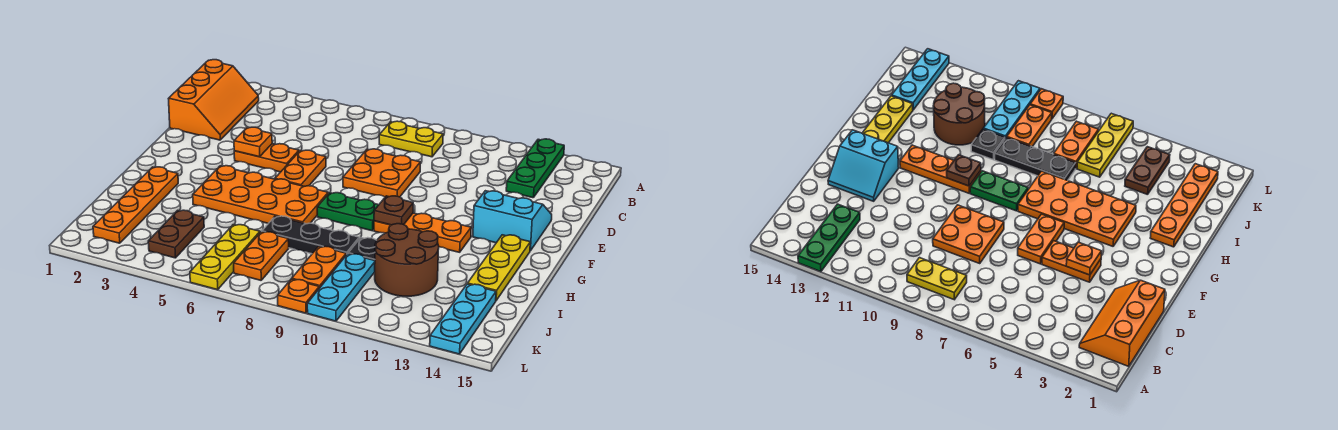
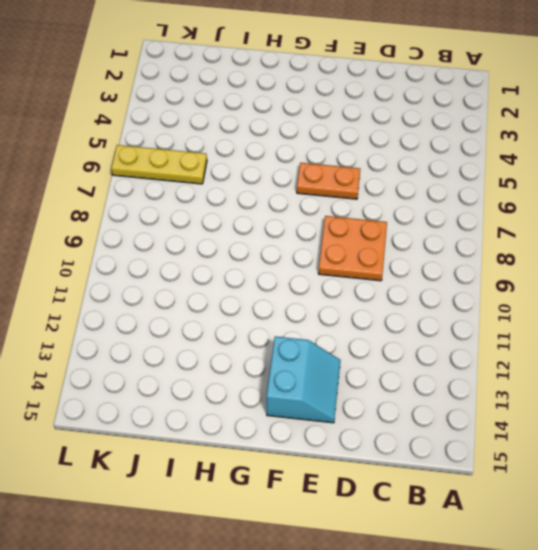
none -> green plate A13:C13 level 1
none -> orange slope B1:D2 level 1 top 1
none -> yellow plate B8:B9 level 1

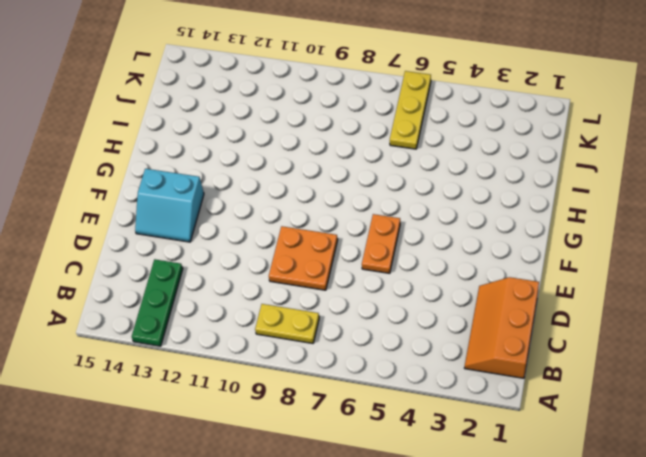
none -> orange plate E4:E5 level 1
none -> orange plate G4:H7 level 1
none -> green plate G8:G9 level 1

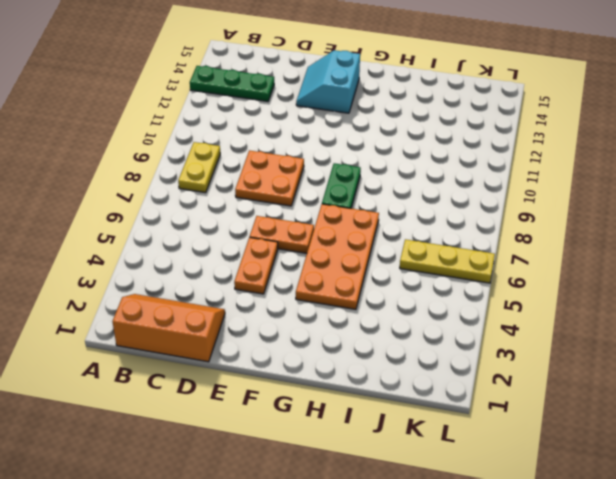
none -> orange plate G10:G12 level 1
none -> yellow plate G14:I14 level 1
none -> orange plate H2:K2 level 1

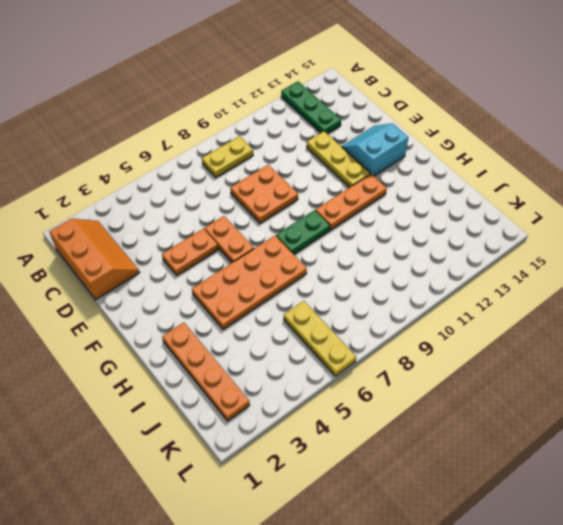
yellow plate D12:F12 level 1 -> yellow plate G14:I14 level 1
none -> black plate I7:I9 level 1
none -> black plate I10 level 1
none -> brown round brick I11:J12 level 1

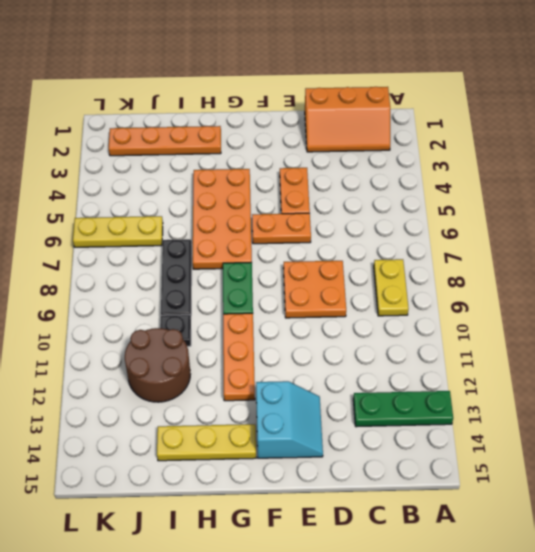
none -> brown plate J4:K4 level 1
none -> orange plate J7:K7 level 1
none -> orange plate J9:K9 level 1

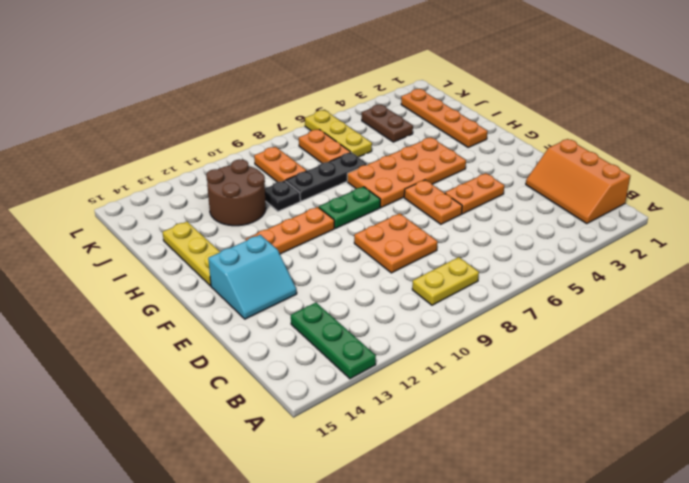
none -> cyan plate J10:L10 level 1
none -> cyan plate J14:L14 level 1
none -> orange plate L9 level 1

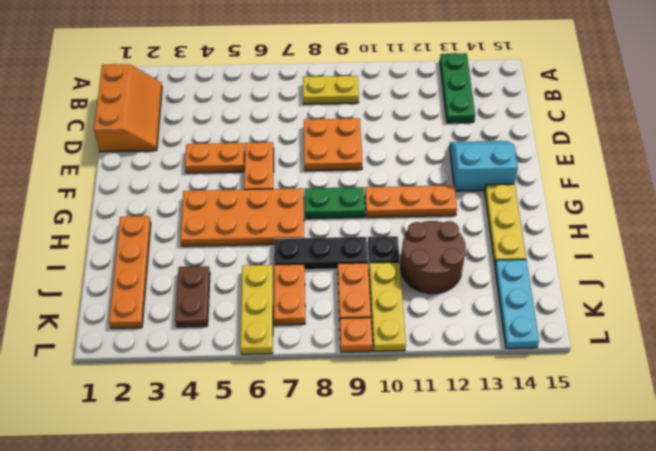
yellow plate J10:L10 level 1 -> cyan plate J10:L10 level 1
none -> orange plate E4 level 2
none -> brown plate G10 level 2

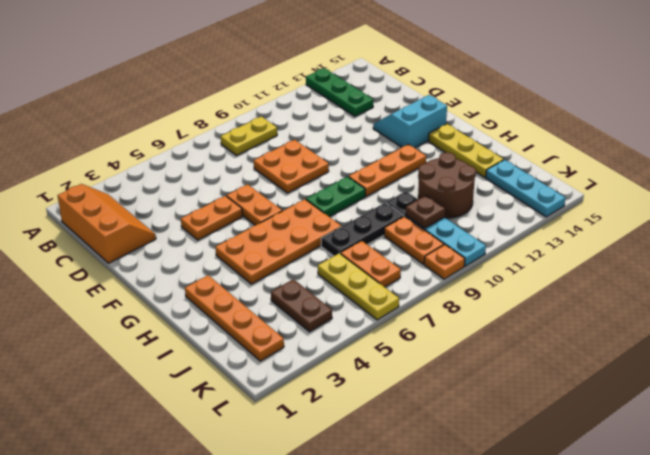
brown plate J10 level 2 -> brown plate G10 level 2
none -> orange plate E4 level 2

